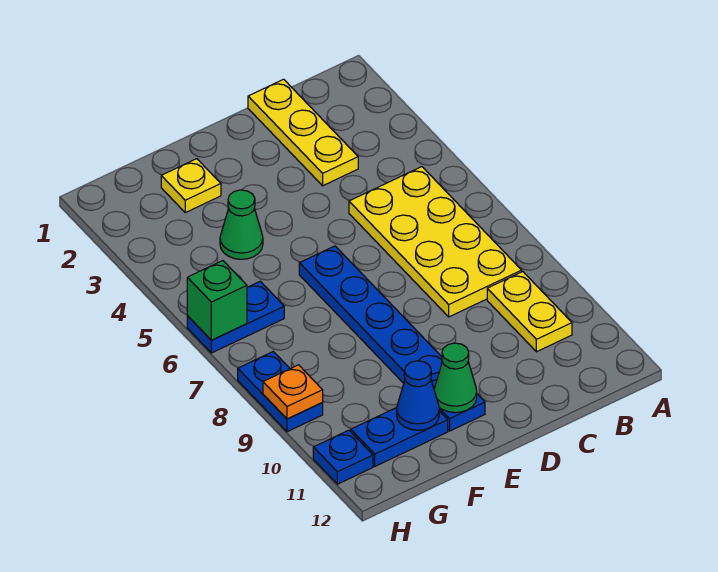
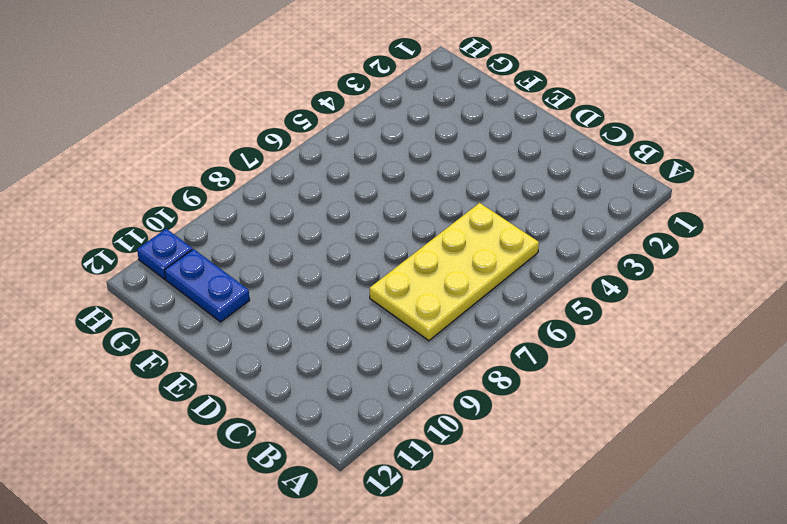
none -> yellow plate B9:B10 level 1
none -> yellow plate C1:C3 level 1
none -> blue plate E6:E11 level 1

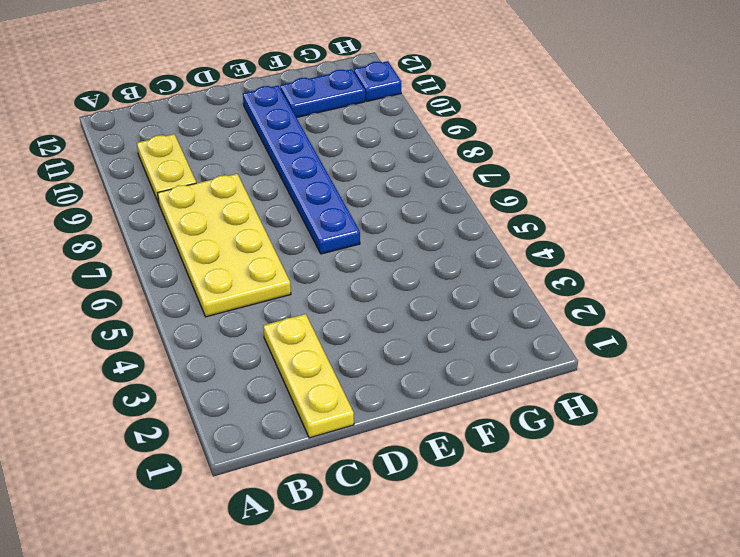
none -> yellow plate F2 level 1
none -> green cone F4 level 1
none -> blue plate G6:H6 level 1

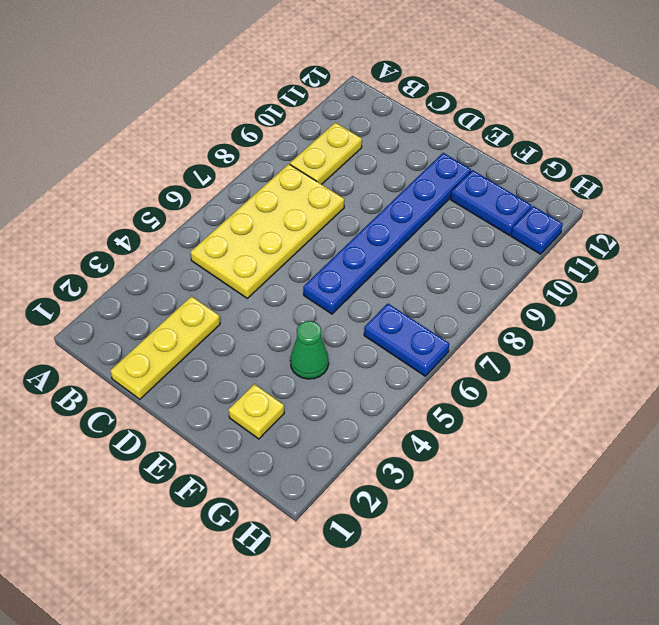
none -> blue plate H8:H9 level 1
none -> green cone E11 level 2
none -> blue cone F11 level 2

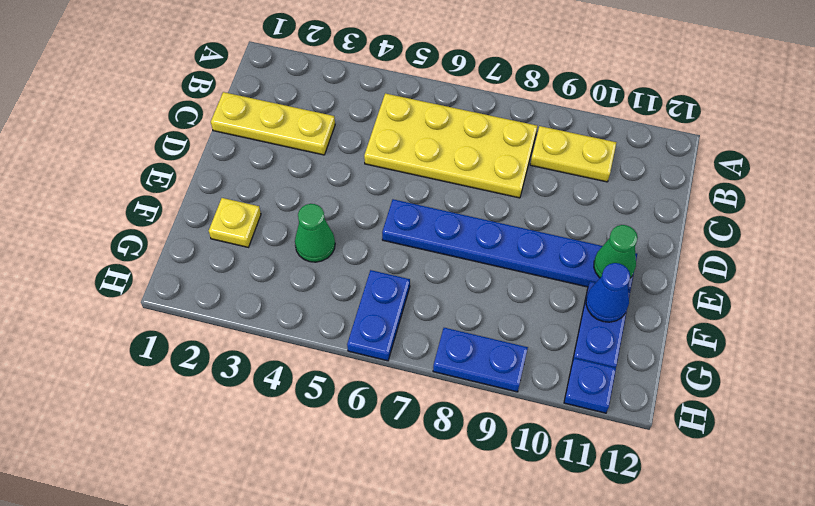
none -> green brick H6 level 2
none -> orange plate H9 level 2

